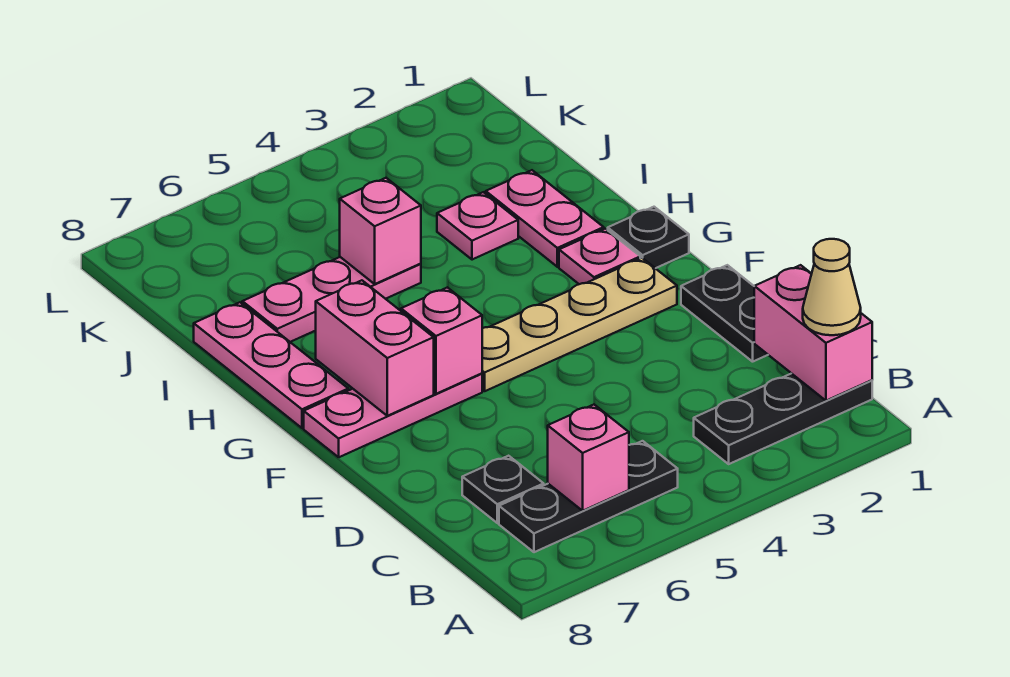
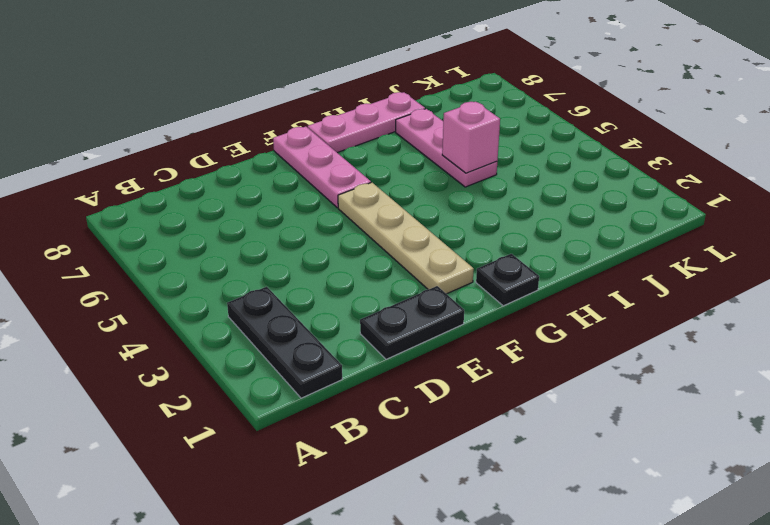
none -> black plate B5:B7 level 1
none -> black plate C7 level 1
none -> pink plate G2 level 1

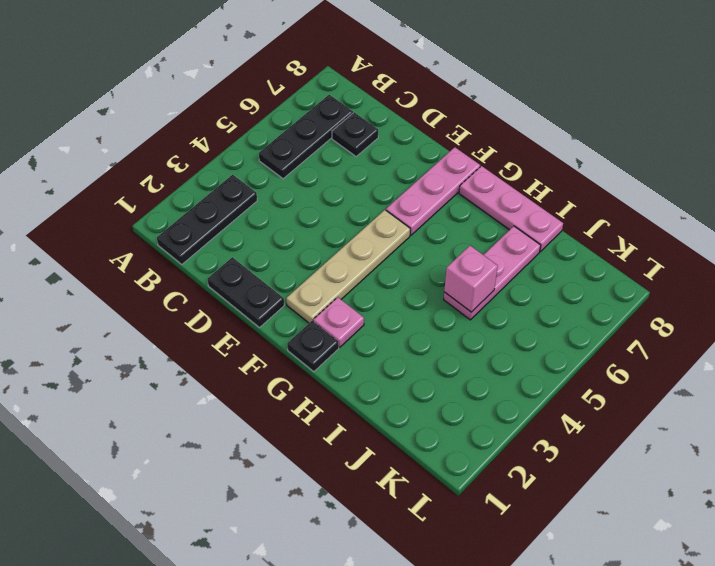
none -> pink plate H2:I2 level 1
none -> pink plate I3 level 1
none -> pink brick B1:C1 level 2

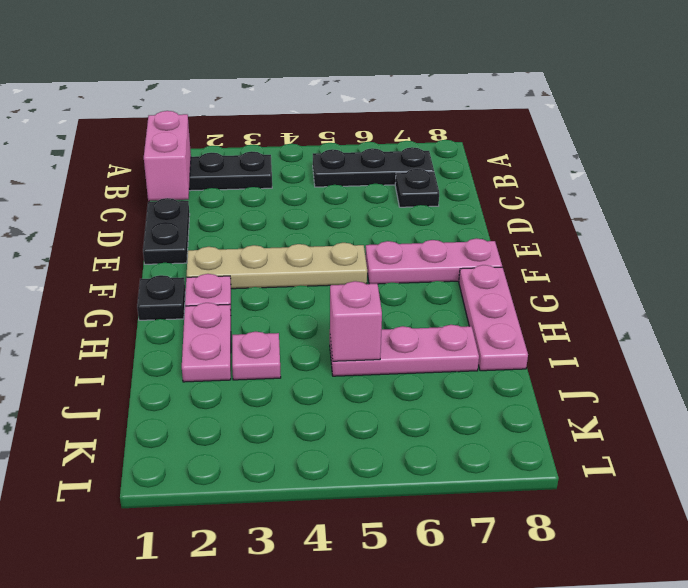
none -> pink brick B6 level 2
none -> pink brick F6 level 2
none -> pink brick F7:G7 level 2

